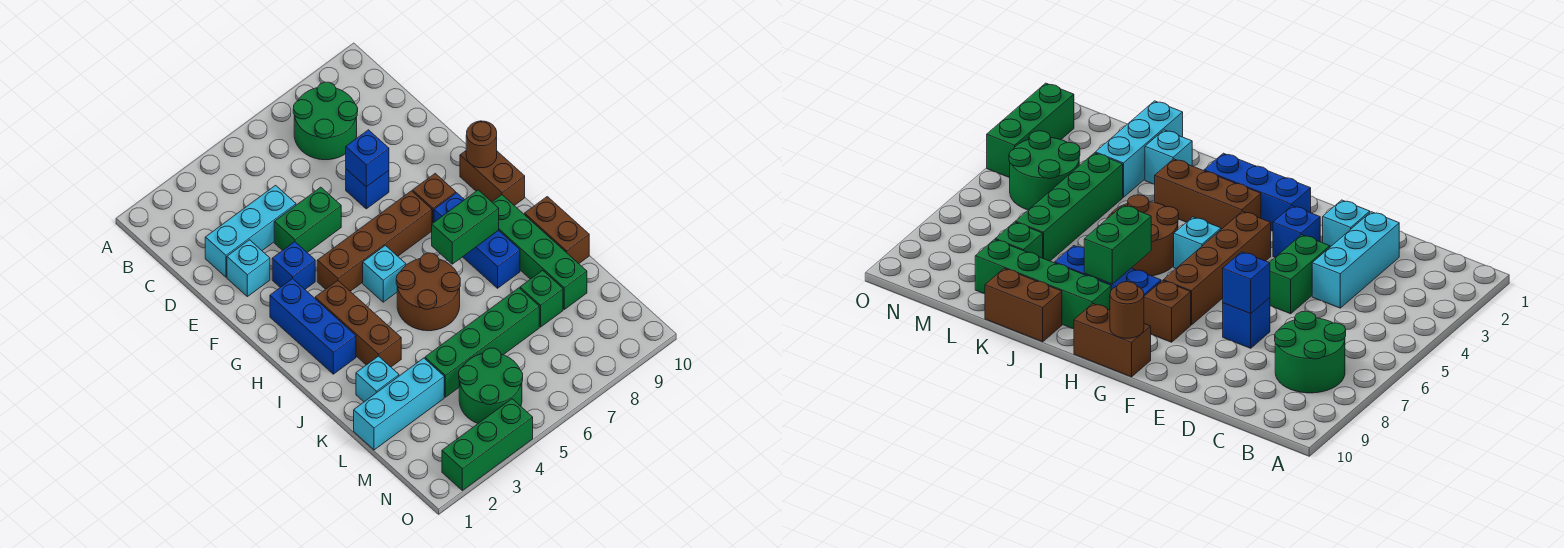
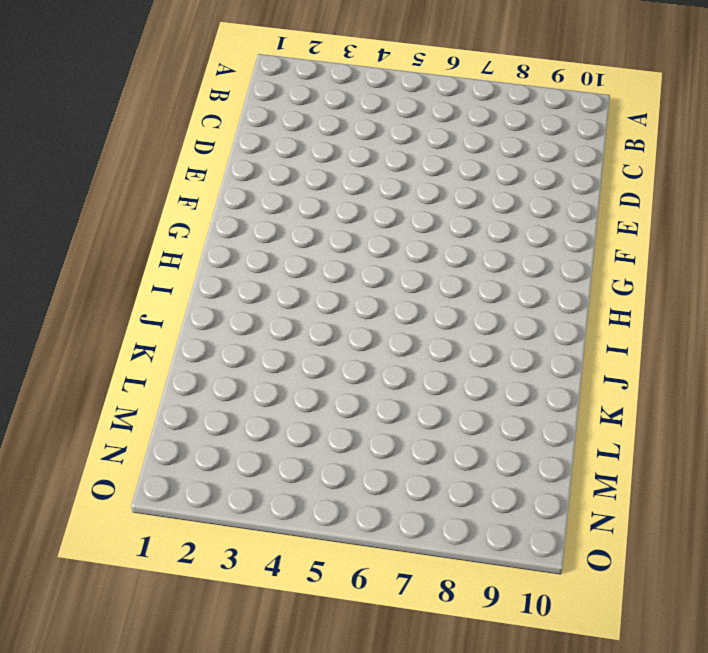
none -> green round brick B7:C8 level 1
none -> cyan brick D2:D4 level 1
none -> cyan brick E2 level 1

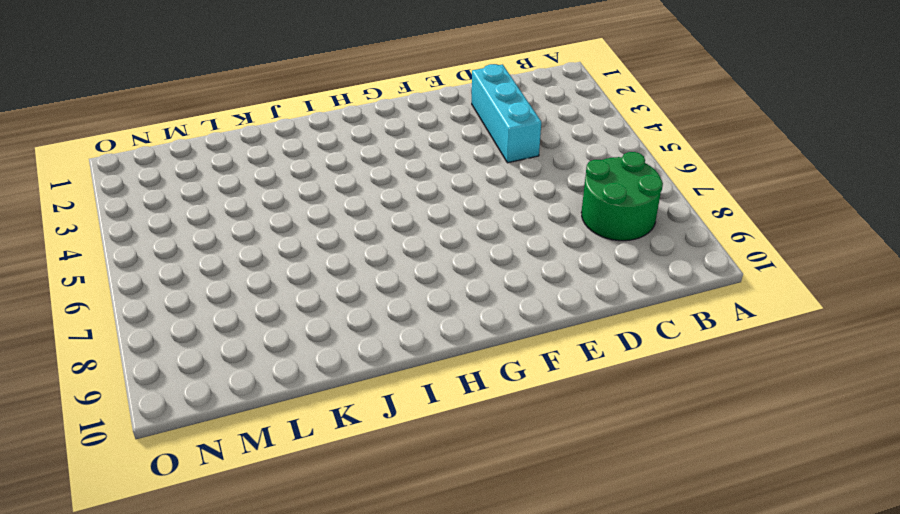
none -> cyan brick E2 level 1
none -> green brick E4:E5 level 1
none -> blue brick E7 level 1

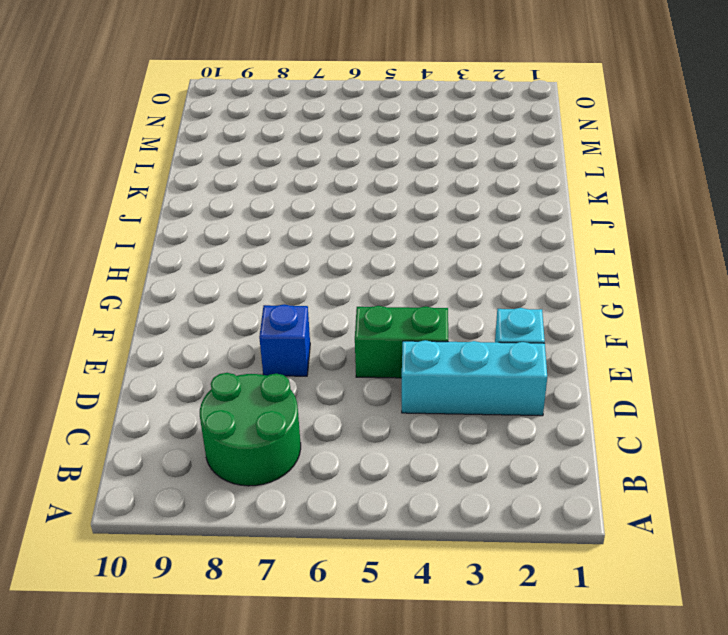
none -> blue brick F3 level 1
none -> blue brick G2:I2 level 1
none -> brown brick G4:G7 level 1

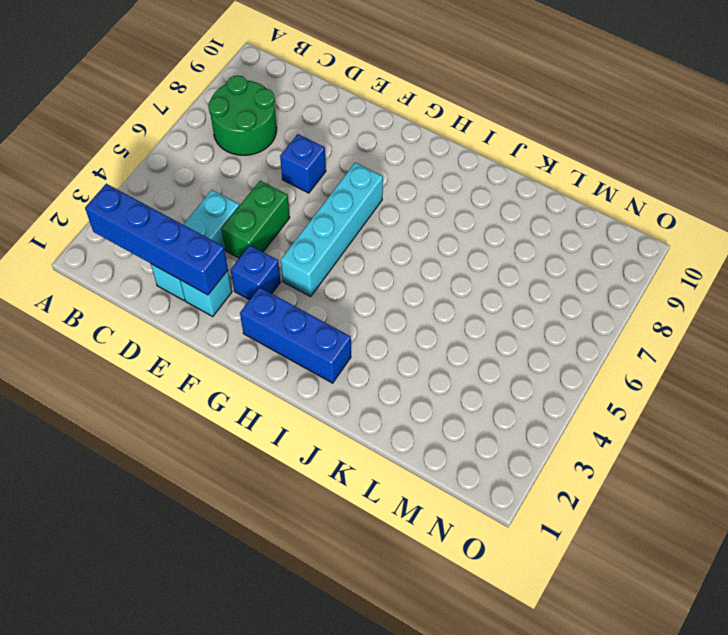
blue brick B2:E2 level 2 -> none
cyan brick G4:G7 level 1 -> brown brick G4:G7 level 1
none -> brown brick G8 level 1
none -> brown brick G10:H10 level 1
none -> brown brick H3:J3 level 1

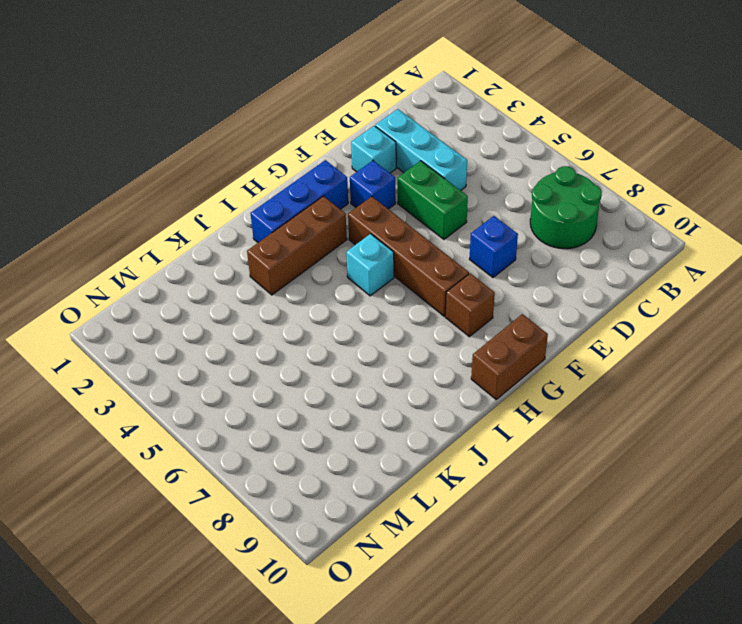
none -> blue brick H8:J8 level 1
none -> brown round brick I5:J6 level 1
none -> green brick I9:L9 level 1

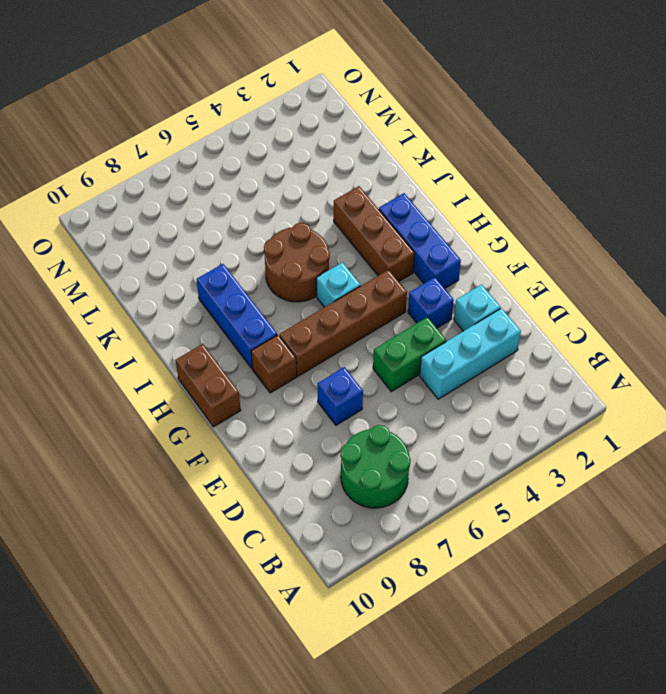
none -> green brick I9:L9 level 1
none -> brown brick J10:K10 level 1
none -> cyan brick K2 level 1

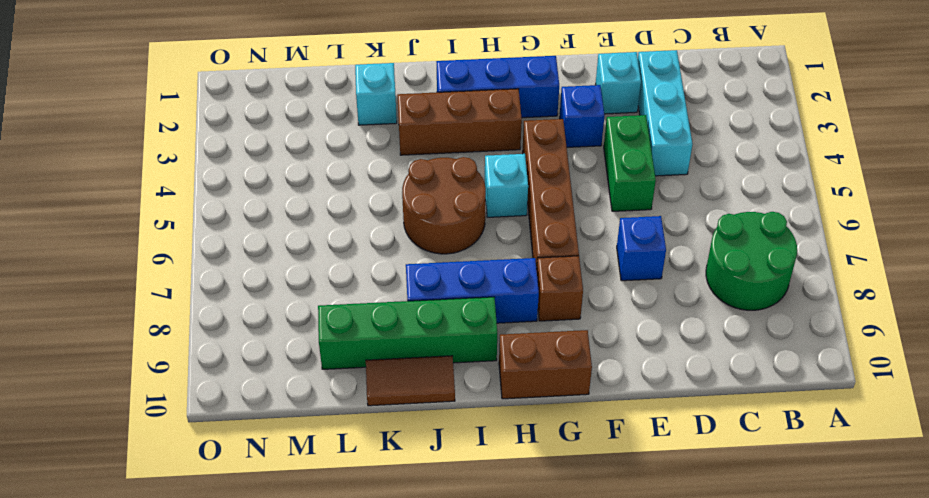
brown tile J10:K10 level 1 -> brown brick J10:K10 level 1
none -> cyan brick L1:L3 level 1
none -> green brick L4:L7 level 1
none -> green brick L8 level 1

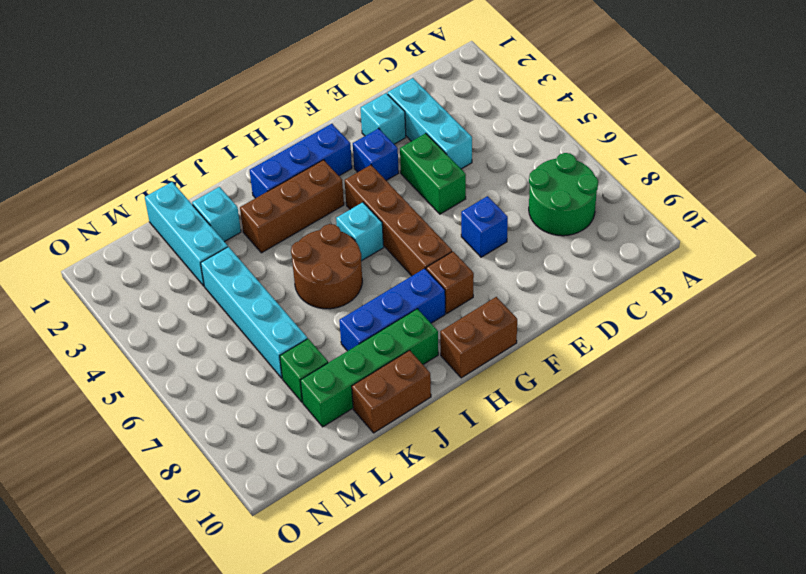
cyan brick L4:L7 level 1 -> green brick L4:L7 level 1
none -> green round brick M4:N5 level 1
none -> green brick O2:O4 level 1
none -> blue brick E7 level 2

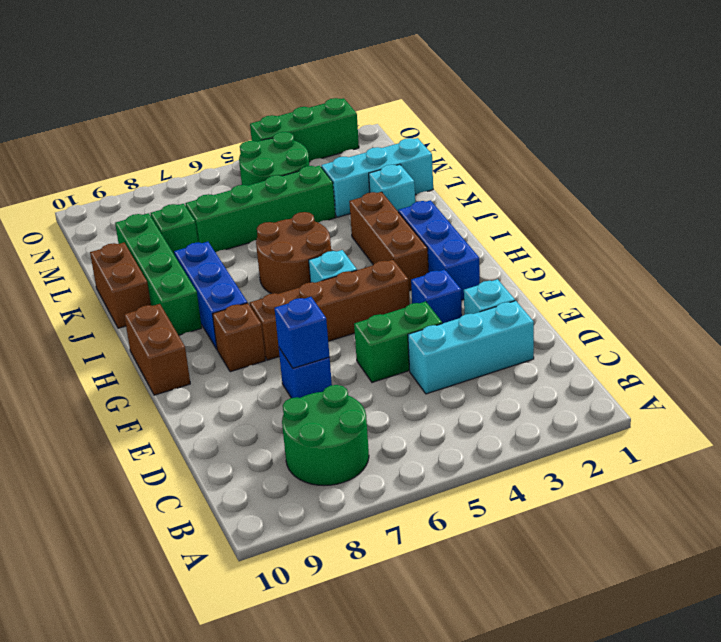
none -> brown round brick G10 level 2
none -> green brick I7:I8 level 2

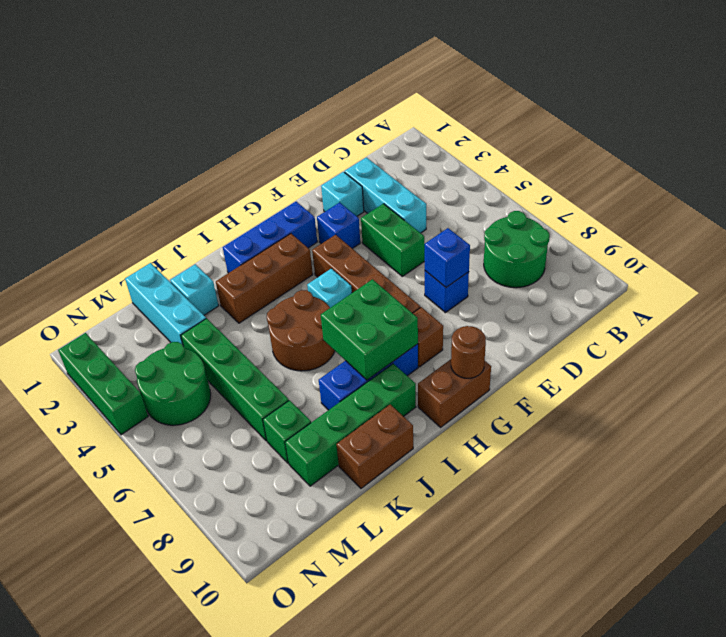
green brick H7:I8 level 2 -> green brick I7:I8 level 2

